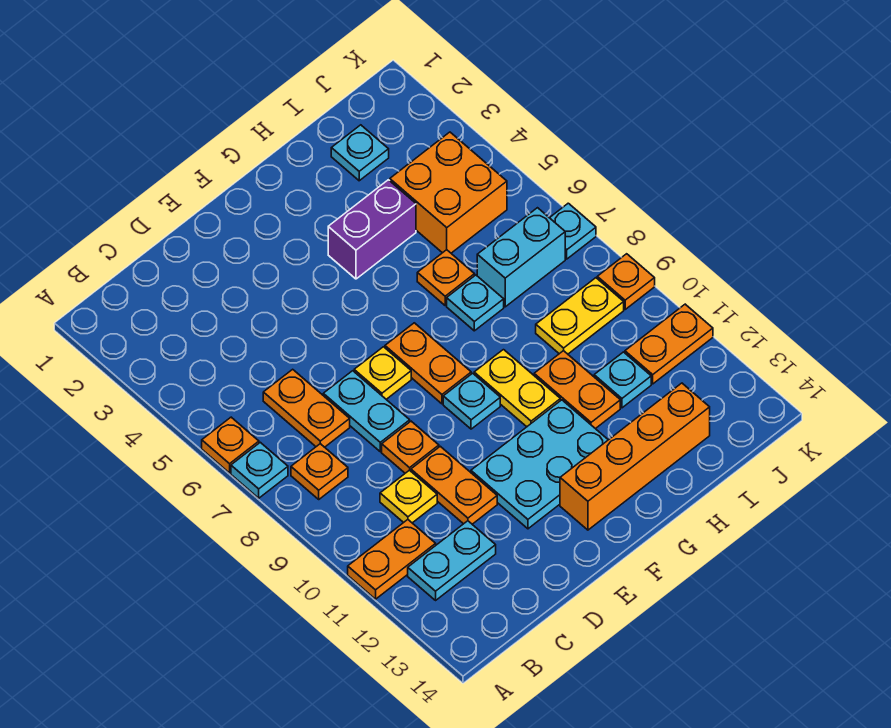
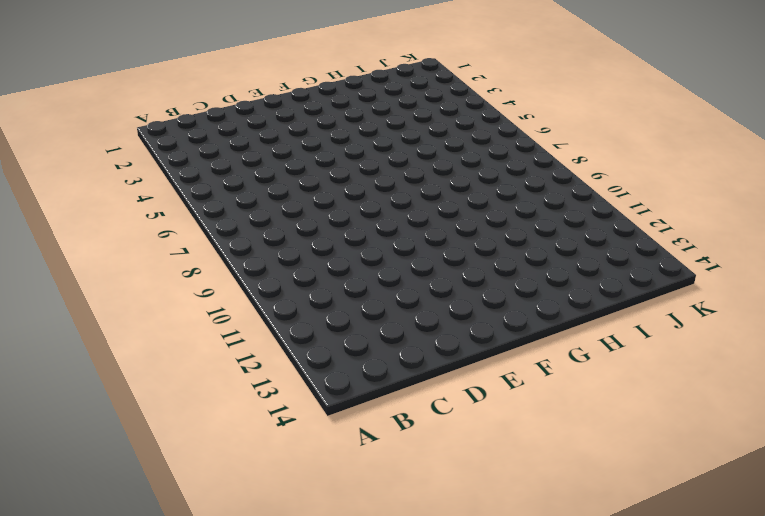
none -> orange plate A6 level 1
none -> cyan plate A7 level 1
none -> orange plate A11:B11 level 1

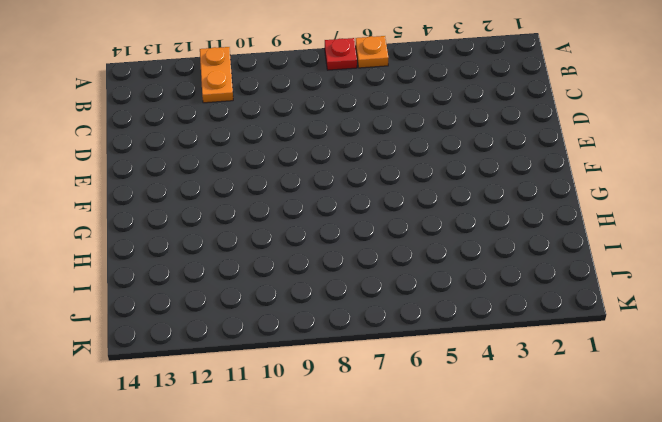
red plate A7 level 1 -> cyan plate A7 level 1
none -> orange plate B8 level 1
none -> cyan plate B12:C12 level 1
none -> orange plate C6:C7 level 1

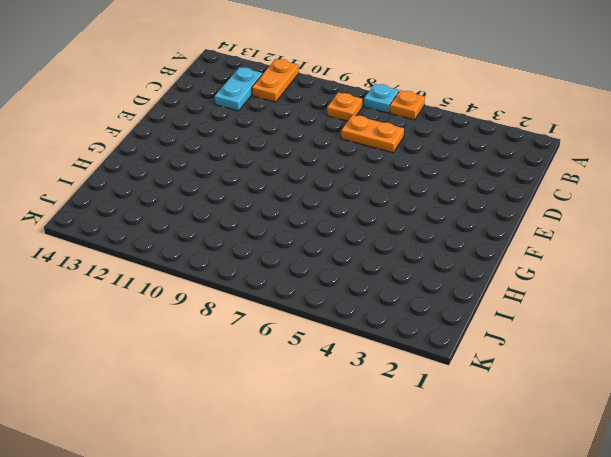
none -> yellow plate C10 level 1
none -> cyan plate D7:D8 level 1
none -> orange plate D9 level 1

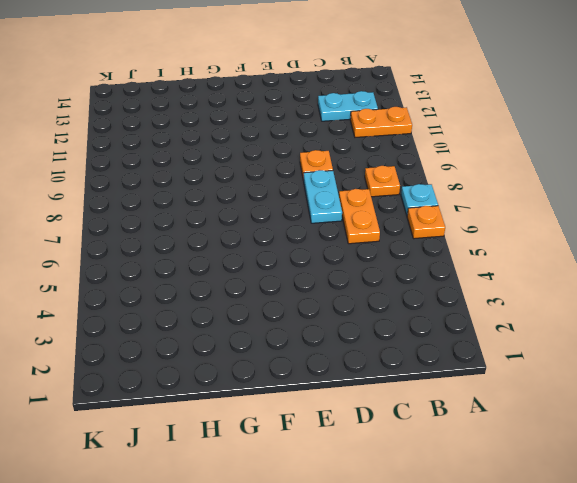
none -> yellow plate C10 level 1
none -> orange plate D10:D11 level 1
none -> yellow plate E7 level 1

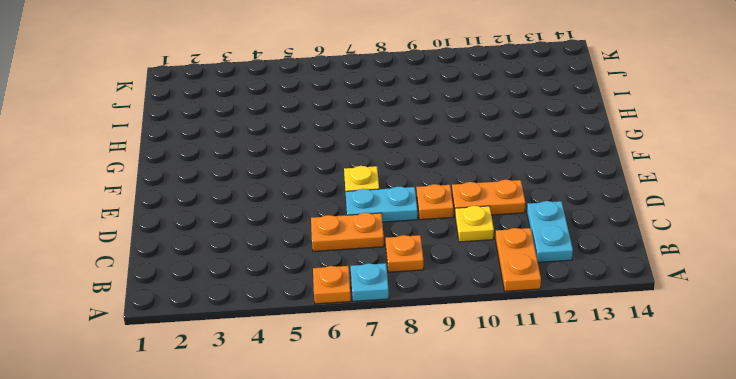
none -> cyan plate E11:G12 level 1
none -> orange plate F7:F8 level 1
none -> cyan plate F9 level 1

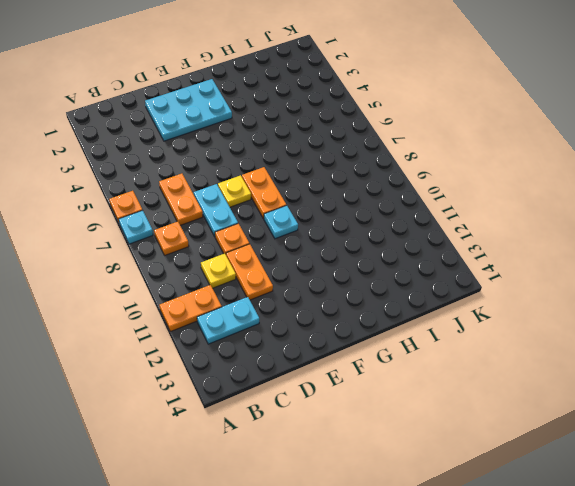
cyan plate D2:F3 level 1 -> cyan plate E11:G12 level 1
none -> orange brick F13:I13 level 1
none -> purple brick G4:H4 level 1
none -> yellow plate G9:G10 level 1

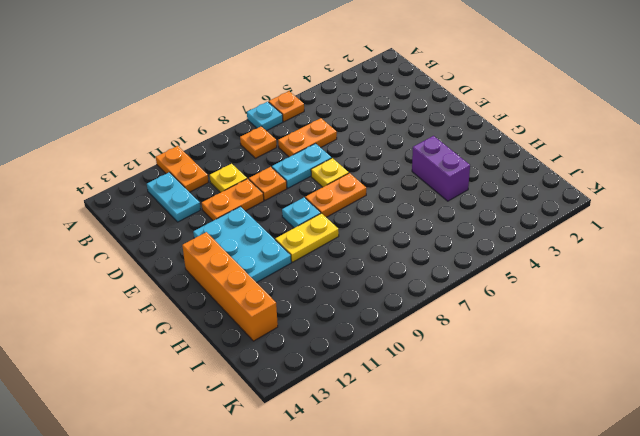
none -> orange plate H6 level 1
none -> cyan plate H7 level 1
none -> orange plate H10:H11 level 1

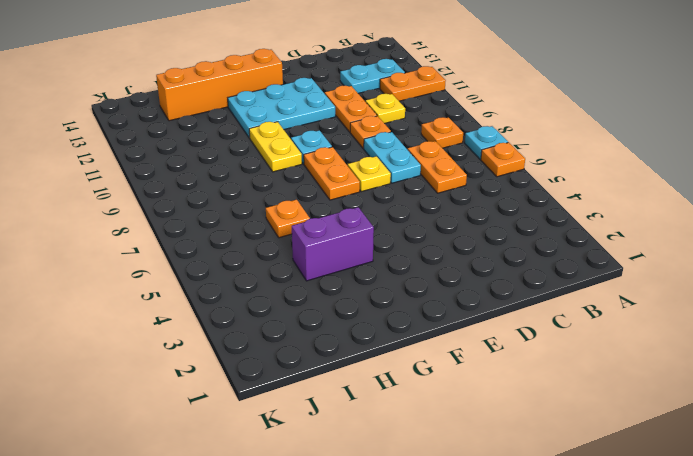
none -> cyan plate H7 level 1
none -> orange plate H10:H11 level 1
none -> cyan plate I2 level 1

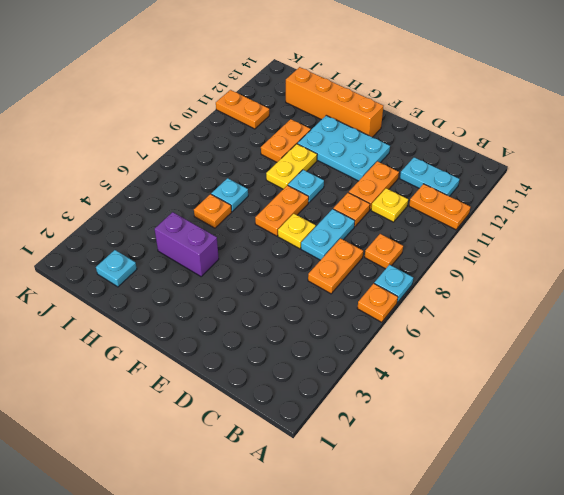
none -> orange brick I4:J5 level 1
none -> cyan brick I7:J7 level 1
none -> yellow plate I9:J9 level 1

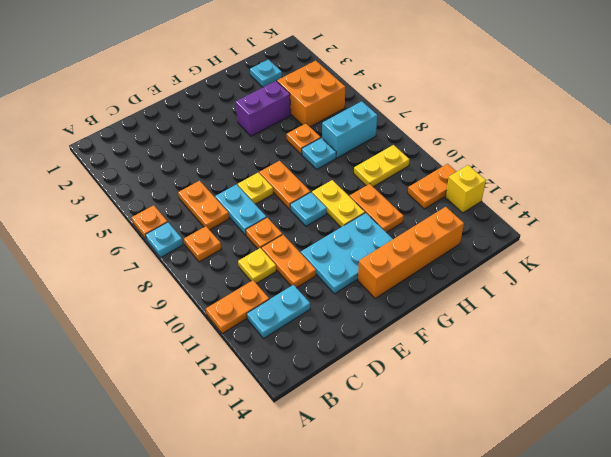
yellow brick K12 level 1 -> none
none -> cyan plate I11 level 1
none -> cyan plate K7 level 1
none -> orange plate K9 level 1

